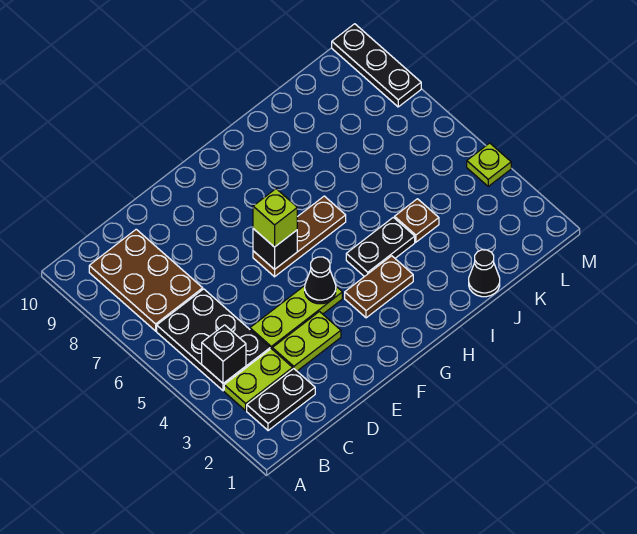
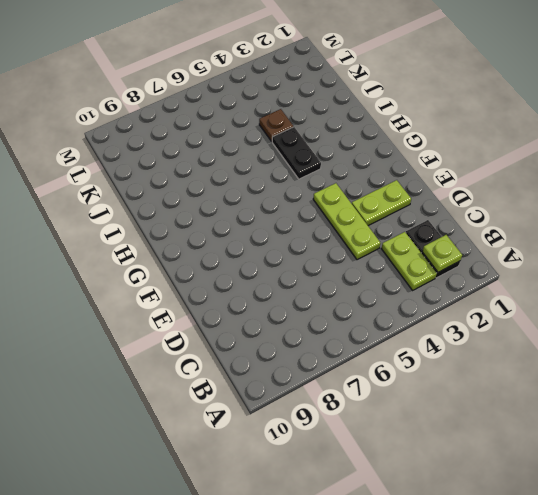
lime plate B2 level 2 -> lime plate M4 level 1
lime plate E2:E3 level 1 -> lime plate D3:E3 level 1
none -> black plate B4:C6 level 1
none -> brown plate B7:C9 level 1
none -> brown plate F6:H6 level 1

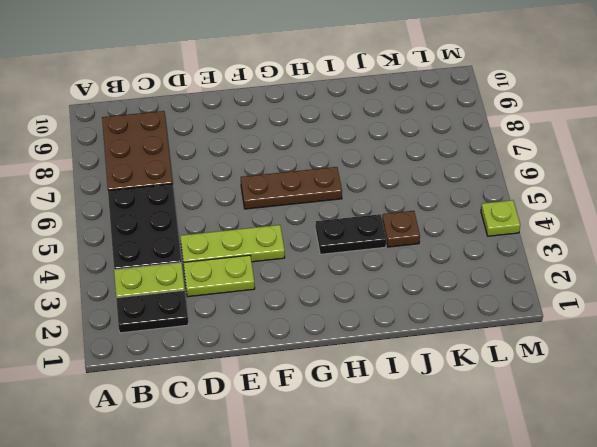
none -> brown plate G3:H3 level 1
none -> black cone J1 level 1
none -> black plate M8:M10 level 1

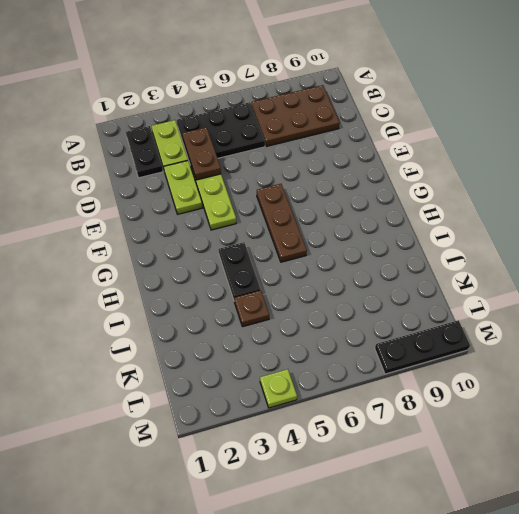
brown plate C4:D4 level 2 -> brown plate G3:H3 level 1
none -> black cone J1 level 1
none -> black brick B4 level 2
none -> black cone F4 level 2

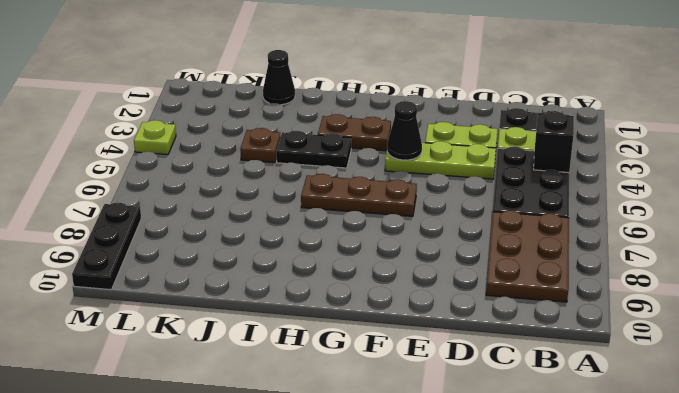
none -> black brick F6 level 2
none -> lime brick F6 level 3

